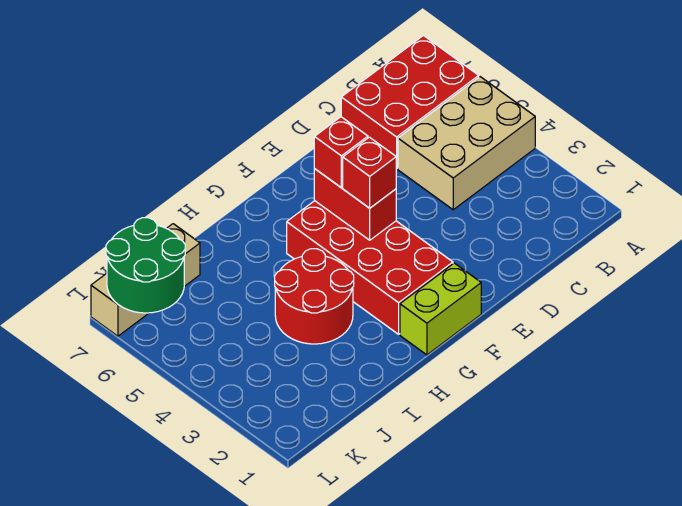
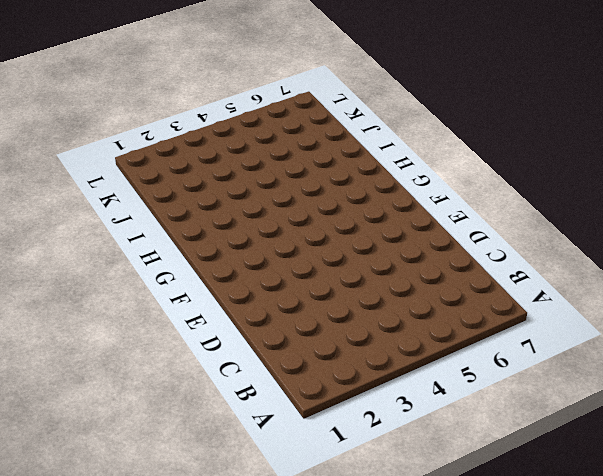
none -> tan brick A4:C5 level 1
none -> red brick A6:C7 level 1

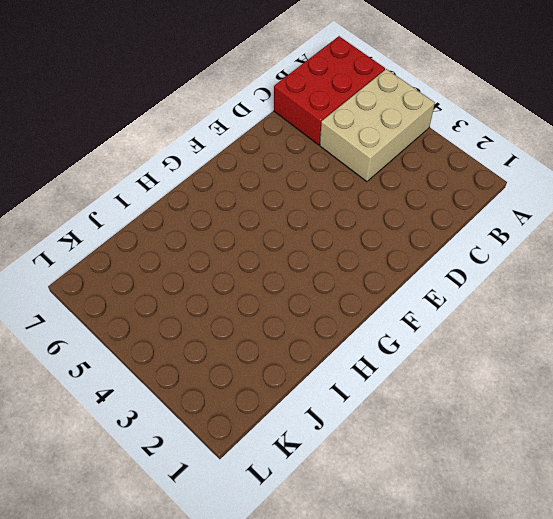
none -> lime brick F1:G1 level 1
none -> red brick F2:G5 level 1

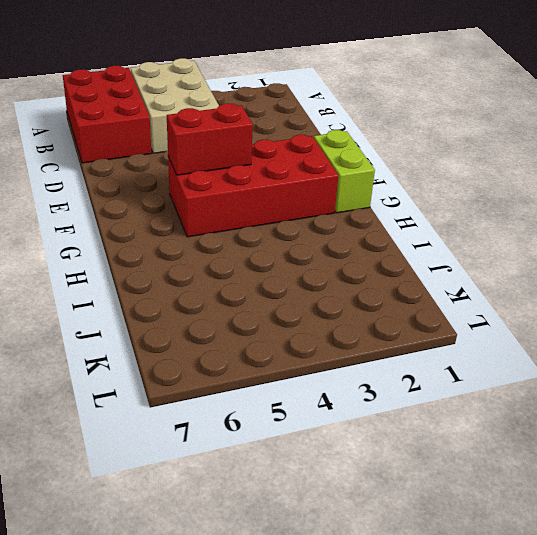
none -> red round brick H3:I4 level 1
none -> tan brick J7:L7 level 1

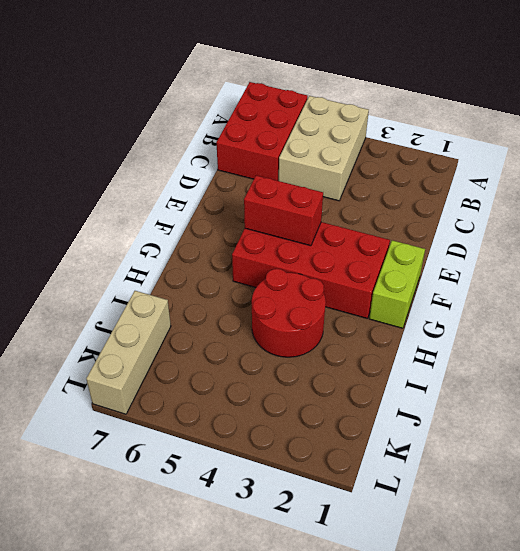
none -> green round brick K6:L7 level 2
none -> red brick F4 level 3

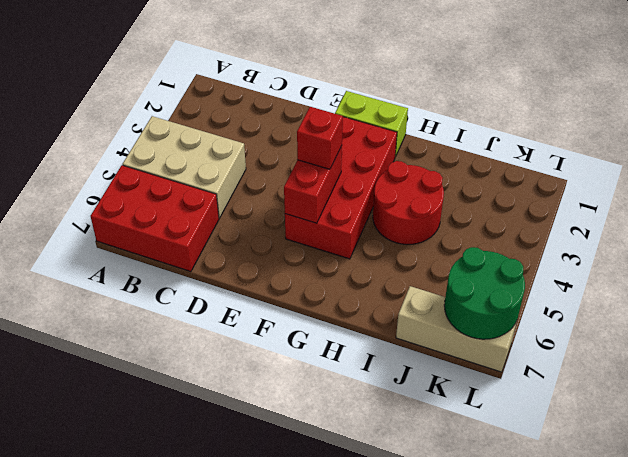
none -> red brick F5 level 3

